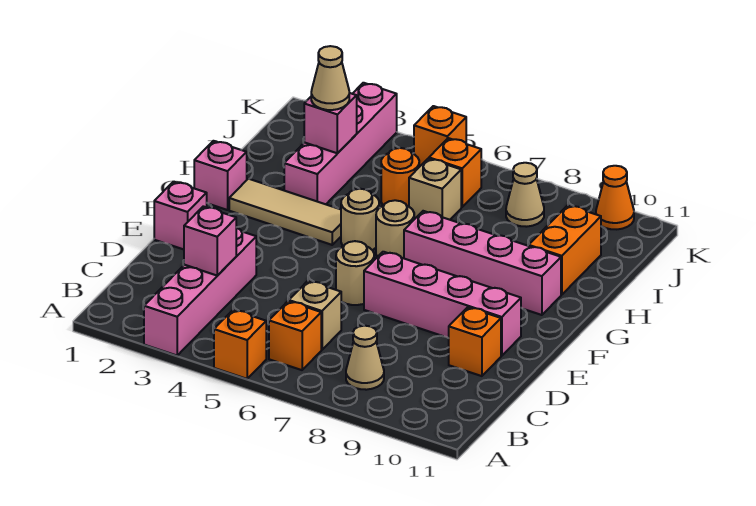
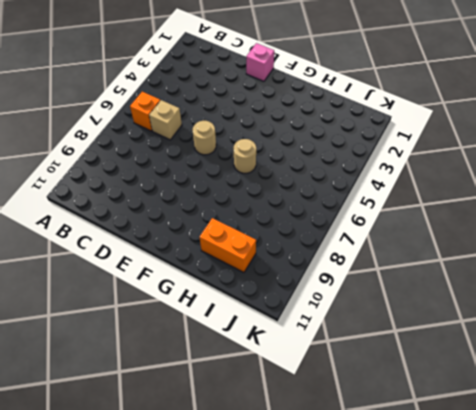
none -> pink brick A3:D3 level 1
none -> orange brick A5 level 1
none -> tan cone B8 level 1

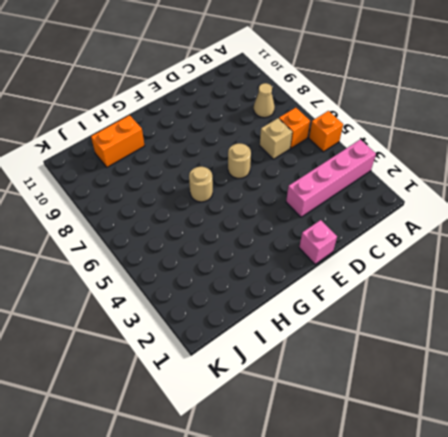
none -> orange brick D10 level 1
none -> pink brick E7:E10 level 1
none -> pink brick G1 level 1

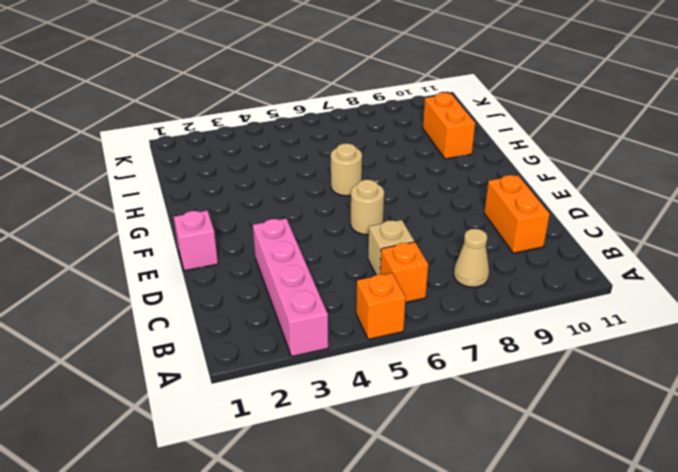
orange brick C10:D10 level 1 -> orange brick D10 level 1
none -> pink brick E7:E10 level 1
none -> pink brick G1 level 1
none -> tan tile G2:G4 level 1

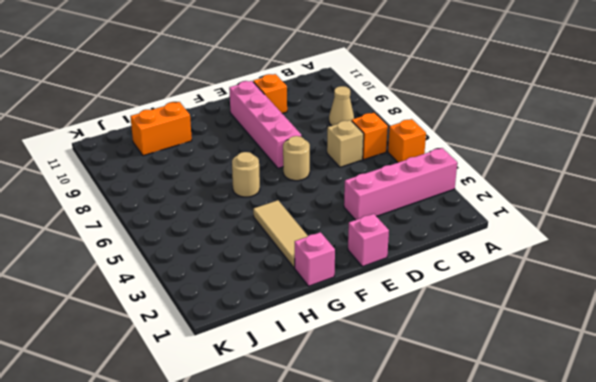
none -> tan round brick G5 level 1
none -> pink brick G7:G10 level 1
none -> pink brick H3:K3 level 1

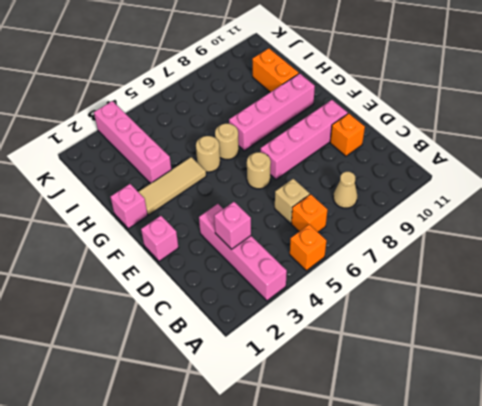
none -> orange round brick I5 level 1
none -> tan brick I6 level 1
none -> orange brick J6 level 1

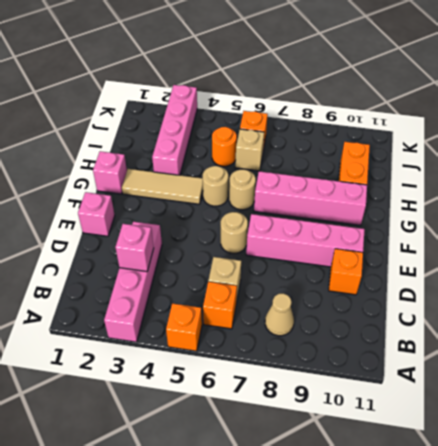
none -> tan cone J8 level 1
none -> orange brick K5 level 1
none -> orange cone K10 level 1

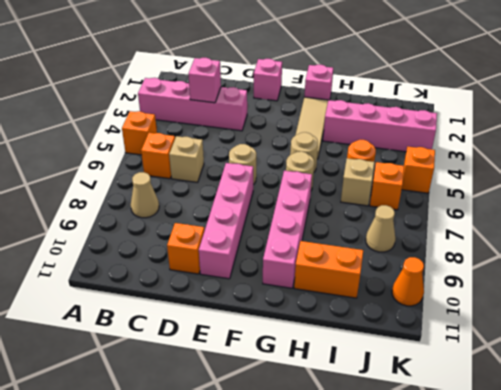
none -> pink brick I3 level 2
none -> tan cone I3 level 3

